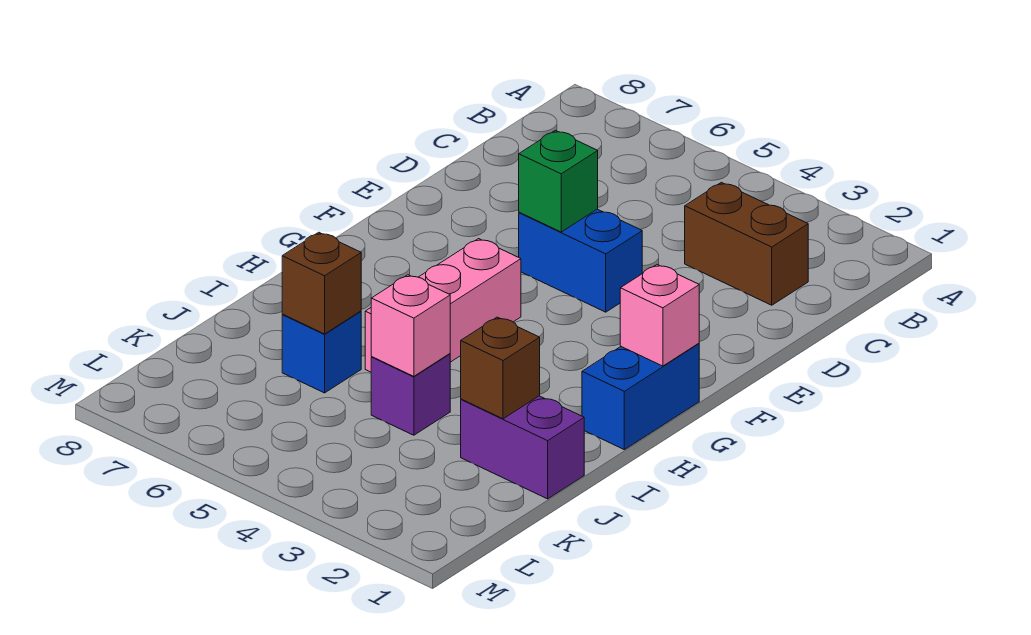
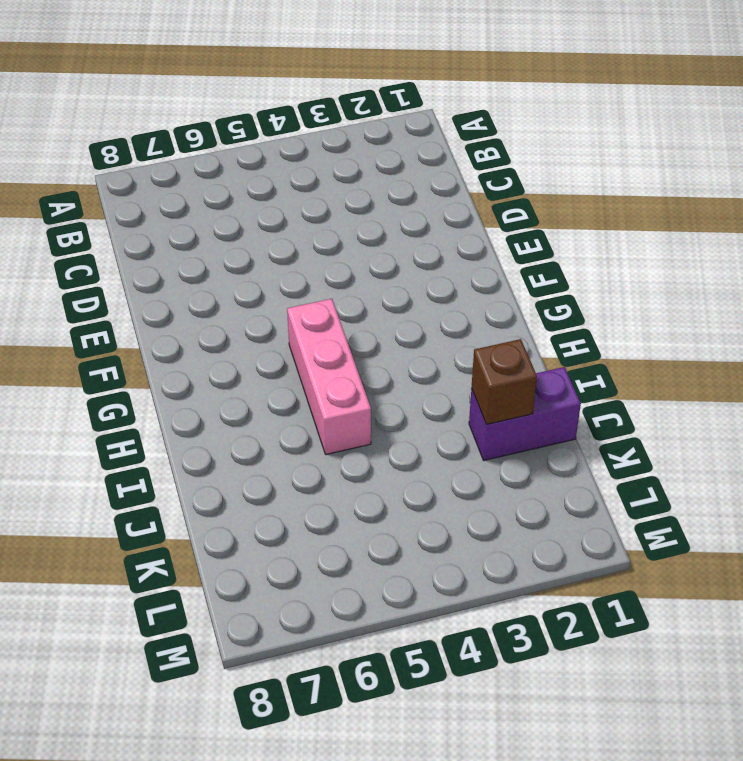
none -> brown brick C2:C3 level 1
none -> blue brick E4:E5 level 1
none -> blue brick G1:H1 level 1

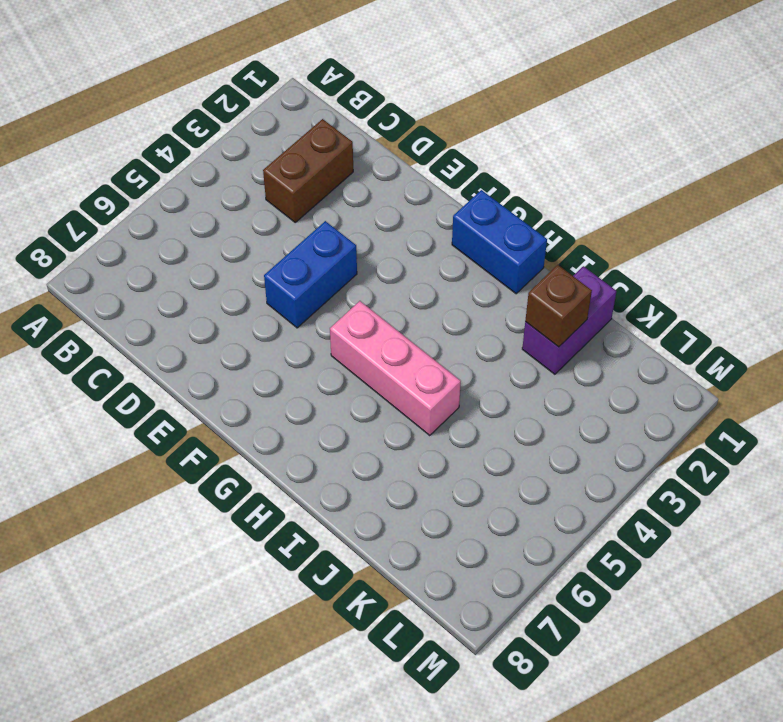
none -> purple brick J4 level 1
none -> blue brick J6 level 1
none -> green brick E5 level 2

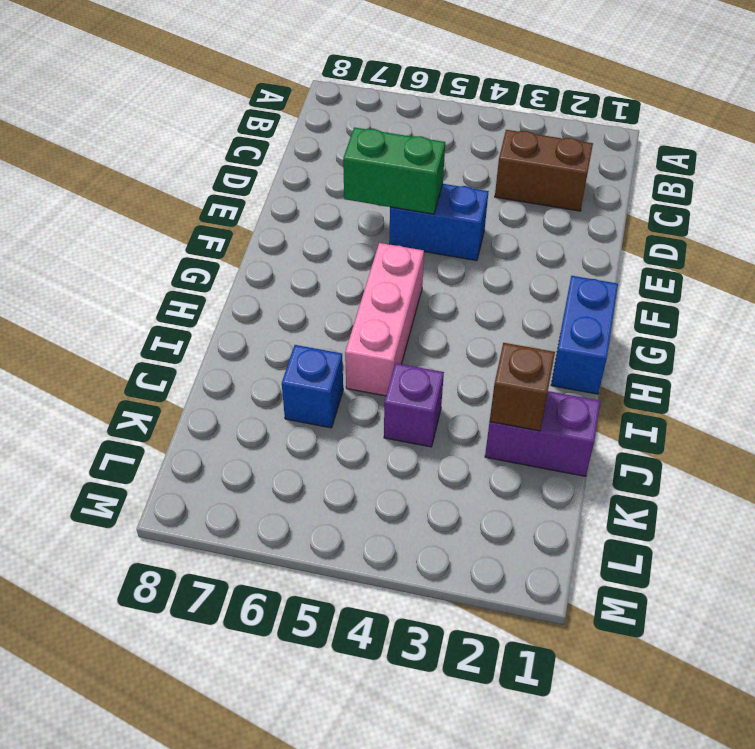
green brick E5:E6 level 2 -> green brick E5 level 2
none -> pink brick G1 level 2
none -> pink brick J4 level 2
none -> brown brick J6 level 2

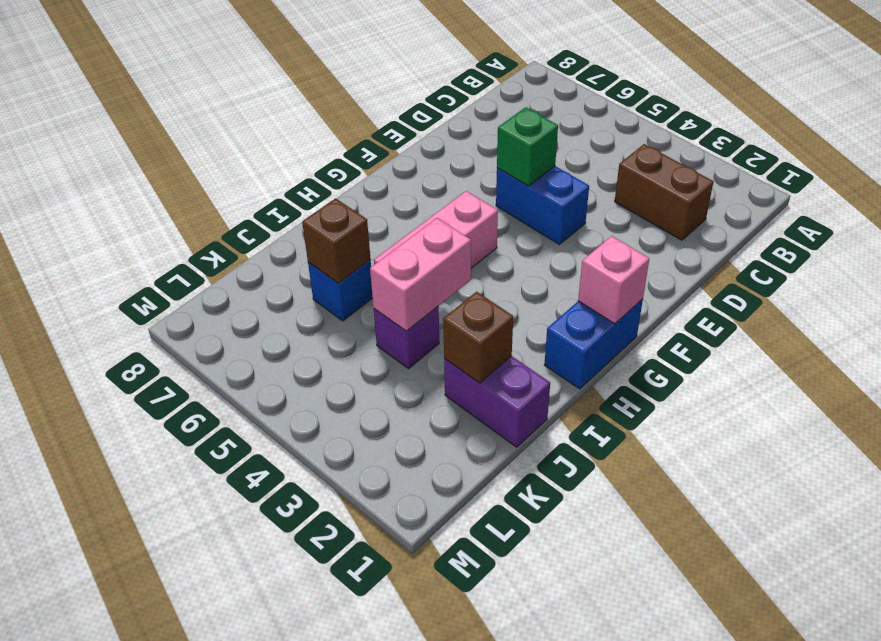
pink brick I4:J4 level 2 -> pink brick J4 level 2

